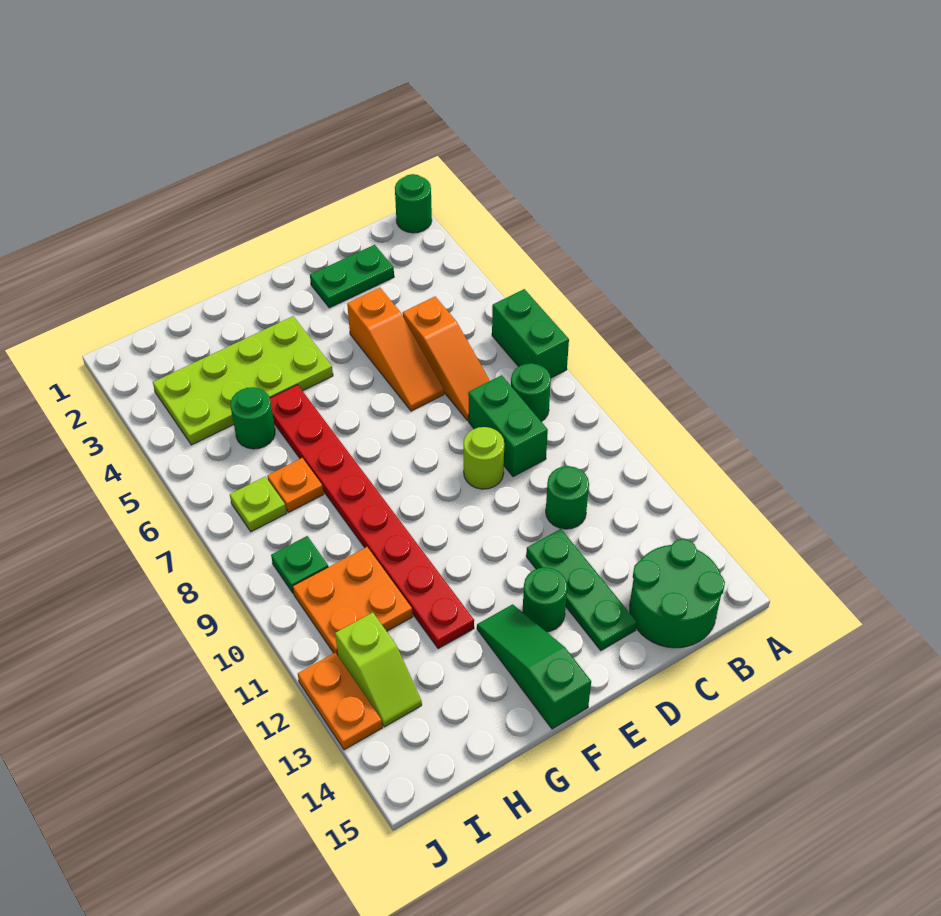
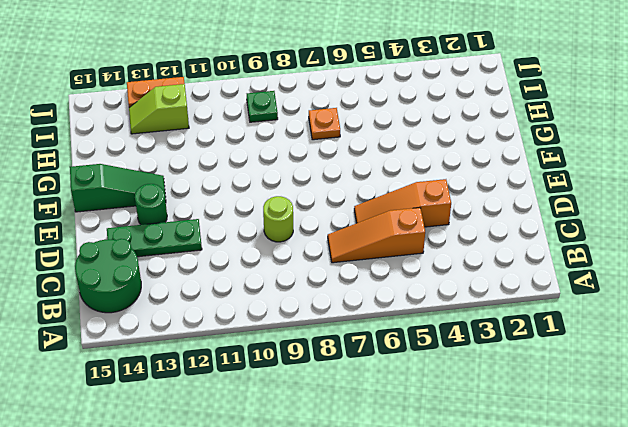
none -> green round brick A1 level 1
none -> green brick A6:A7 level 1
none -> green round brick B8 level 1

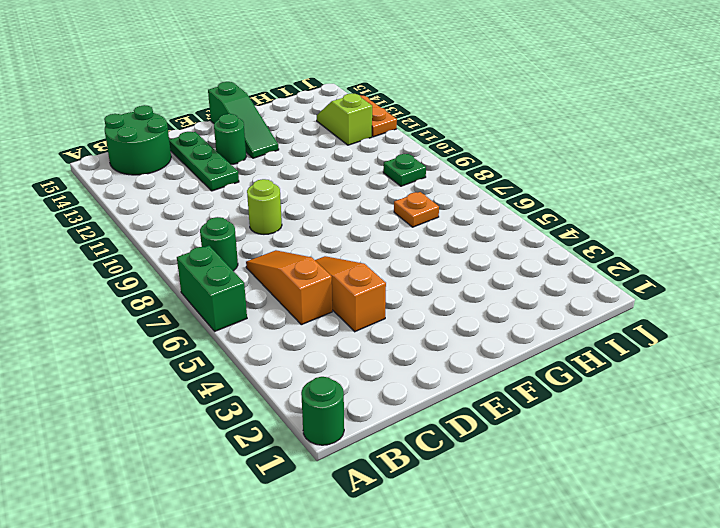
none -> green plate C2:D2 level 1
none -> green brick C8:C9 level 1
none -> green round brick C11 level 1

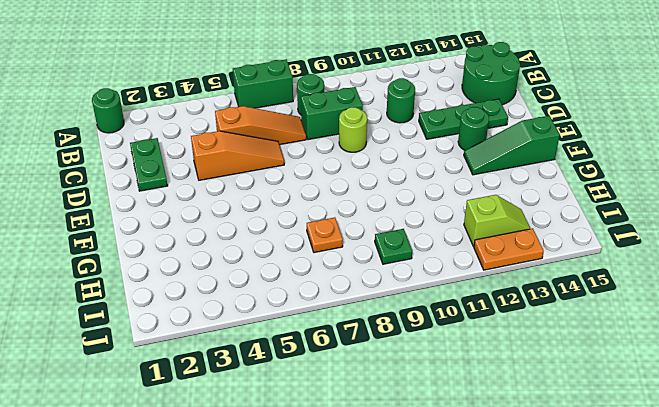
none -> lime plate F3:I4 level 1
none -> red plate G5:G12 level 1
none -> green round brick H5 level 1

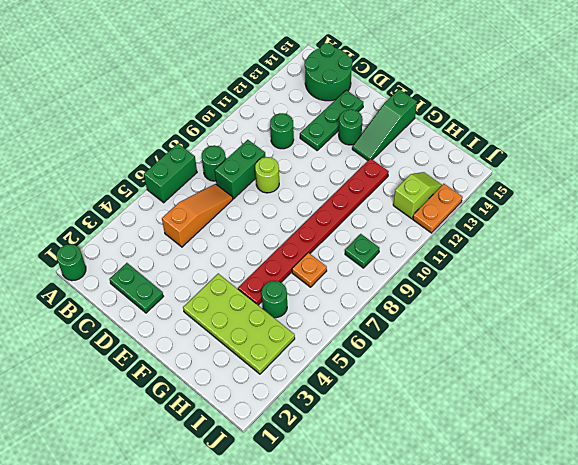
none -> orange slope D4:D6 level 1 top 4
none -> orange plate H10:I11 level 1
none -> lime plate I7 level 1

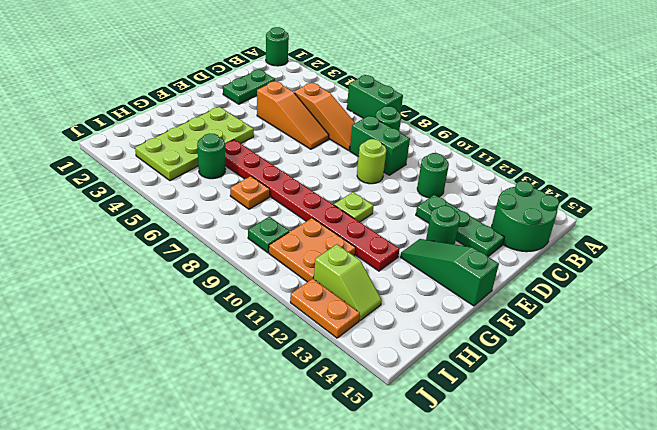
lime plate F10 level 1 -> lime plate I7 level 1

